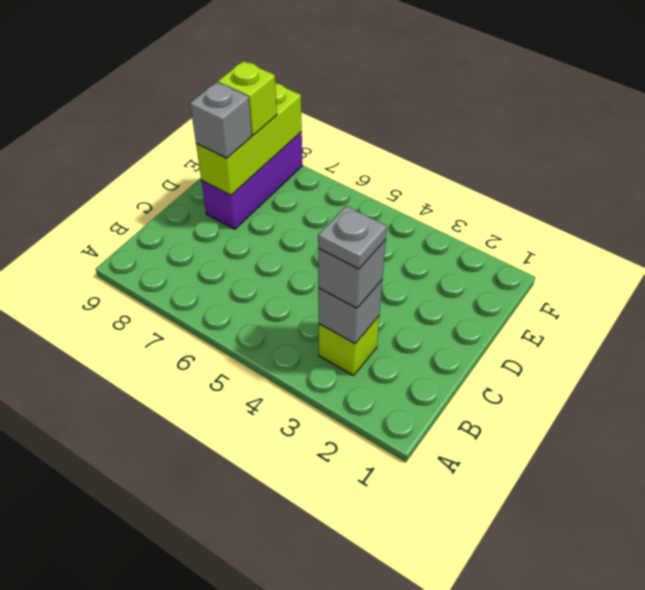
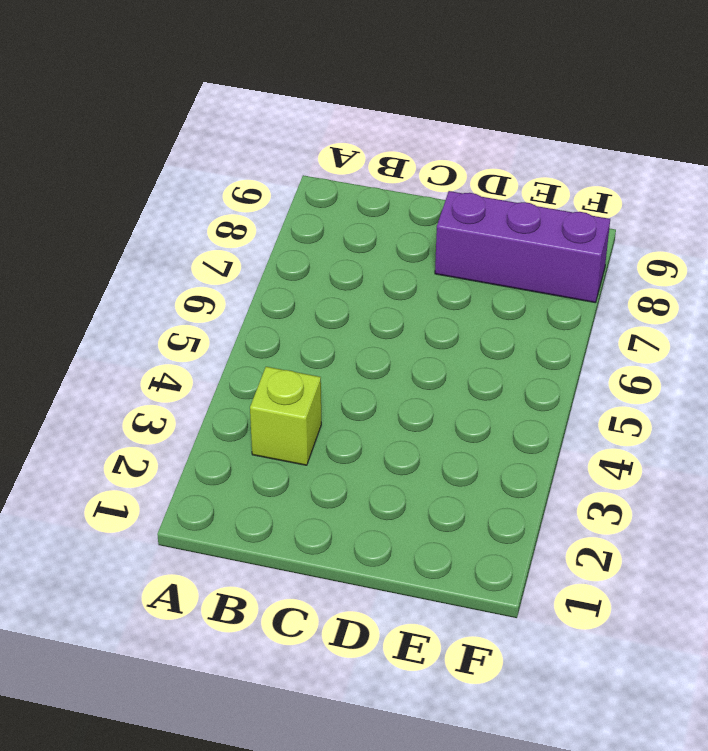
none -> grey brick B3 level 2
none -> lime brick D8:F8 level 2

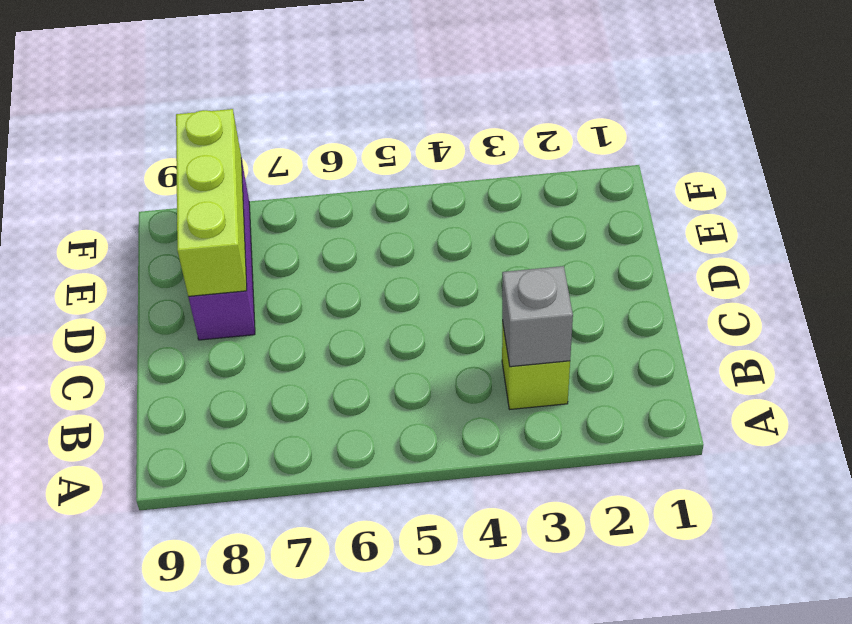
none -> grey brick B3 level 3
none -> grey brick D8 level 3

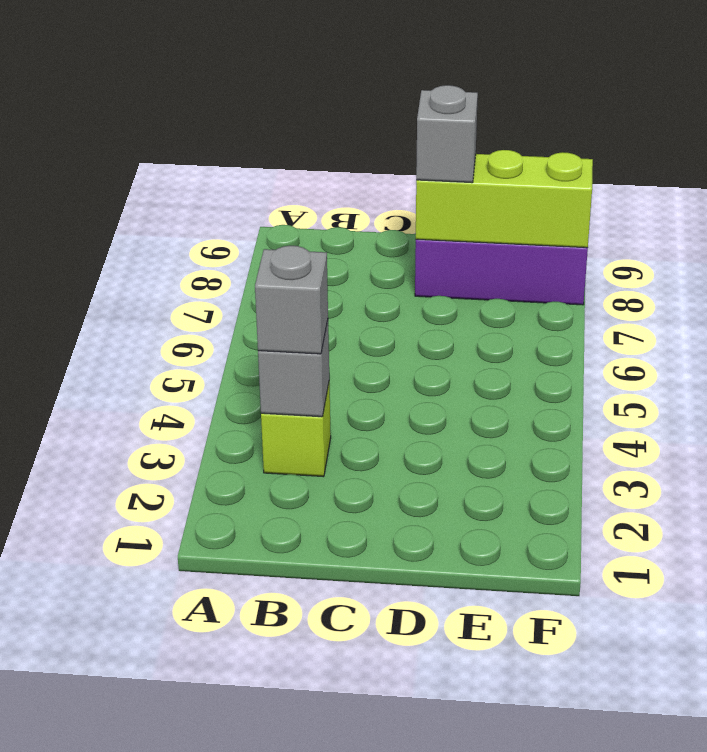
none -> lime brick E8 level 3
none -> grey plate B3 level 4

